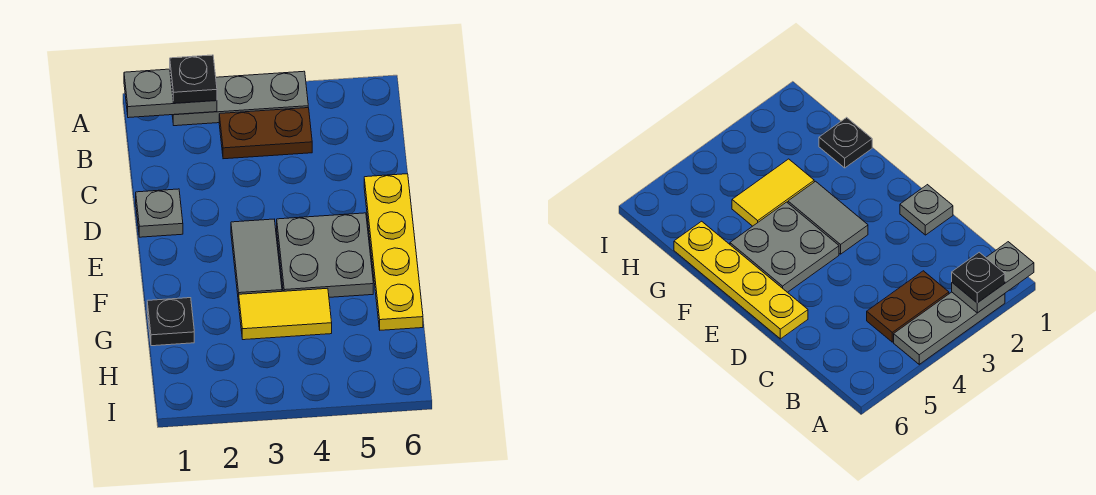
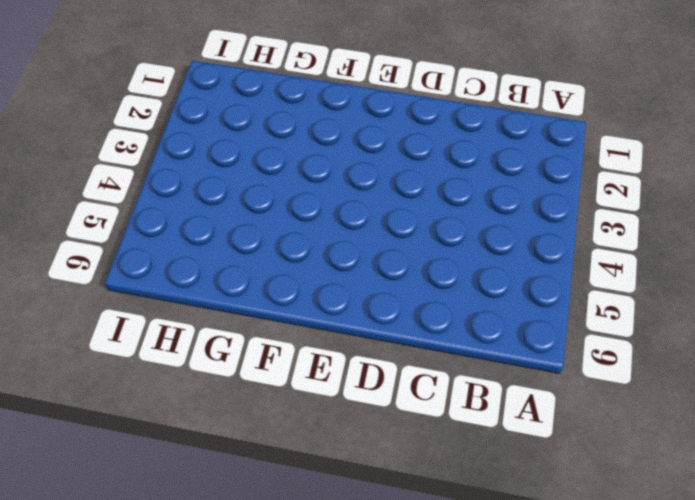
none -> grey plate A2:A4 level 1
none -> brown plate B3:B4 level 1

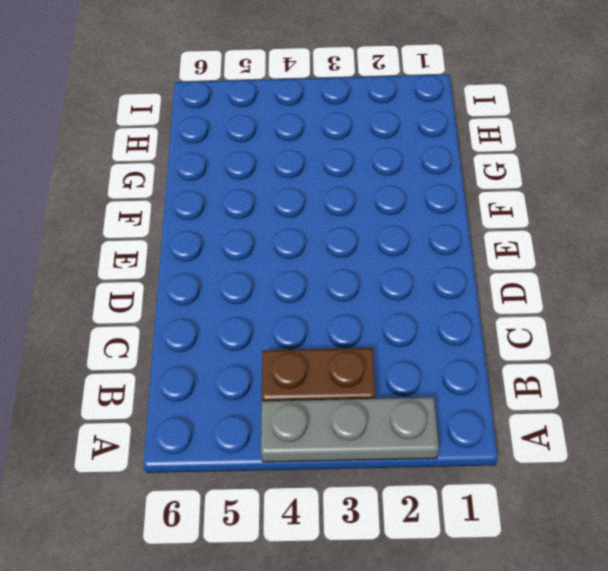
none -> grey plate D1 level 1
none -> yellow plate D6:G6 level 1

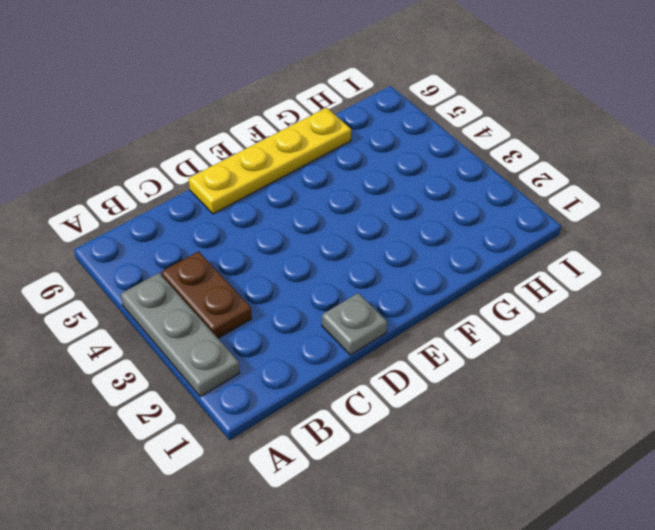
none -> grey tile E3:F3 level 1
none -> grey plate E4:F5 level 1

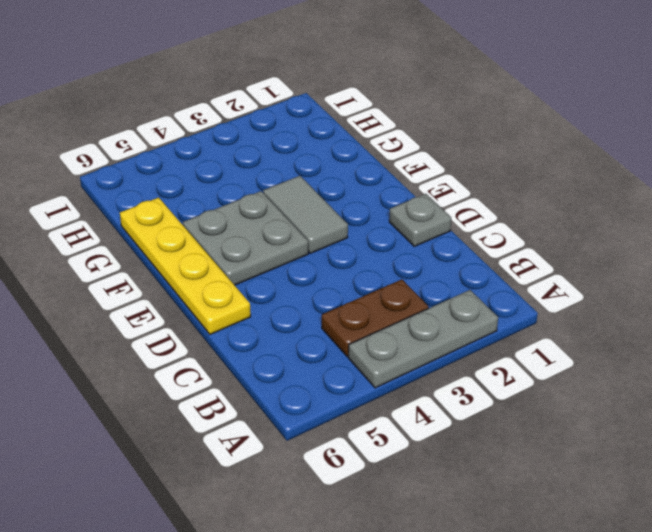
none -> black plate G1 level 1
none -> yellow tile G3:G4 level 1

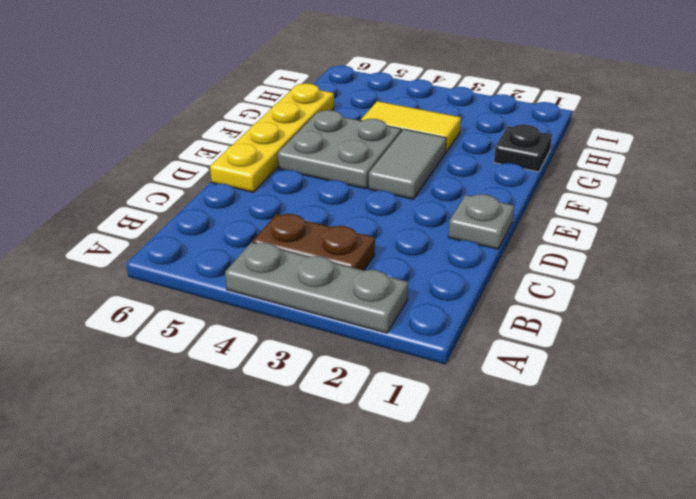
none -> grey plate A1:A2 level 2
none -> black plate A2 level 3

